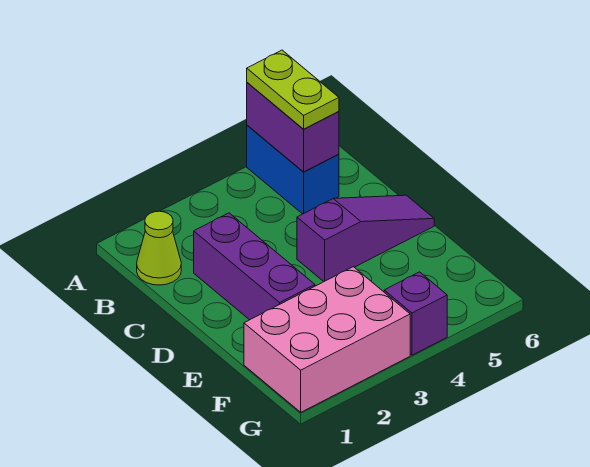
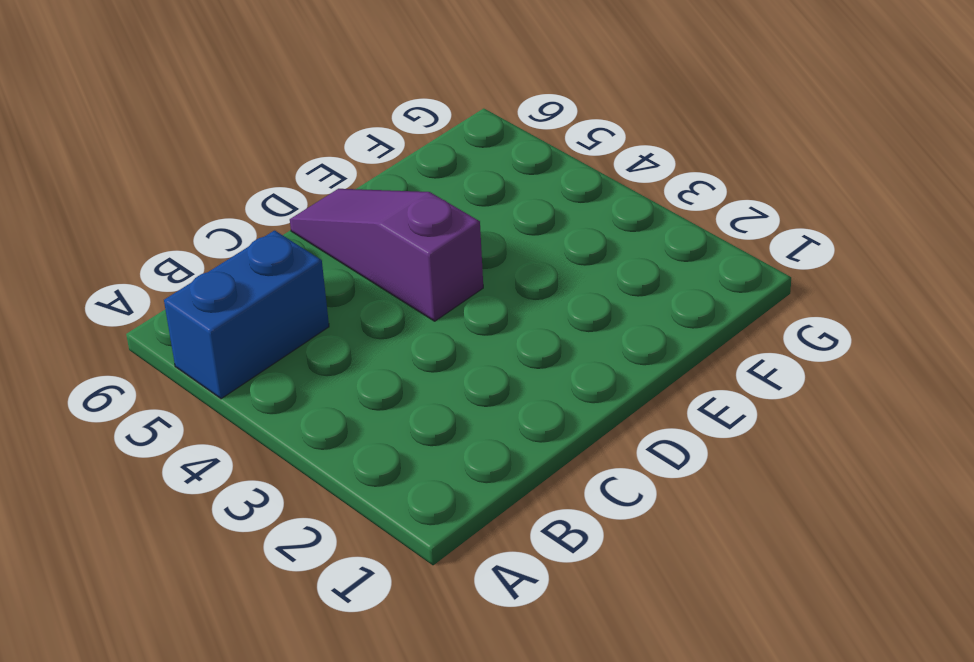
none -> lime cone B1 level 1
none -> purple brick C2:E2 level 1

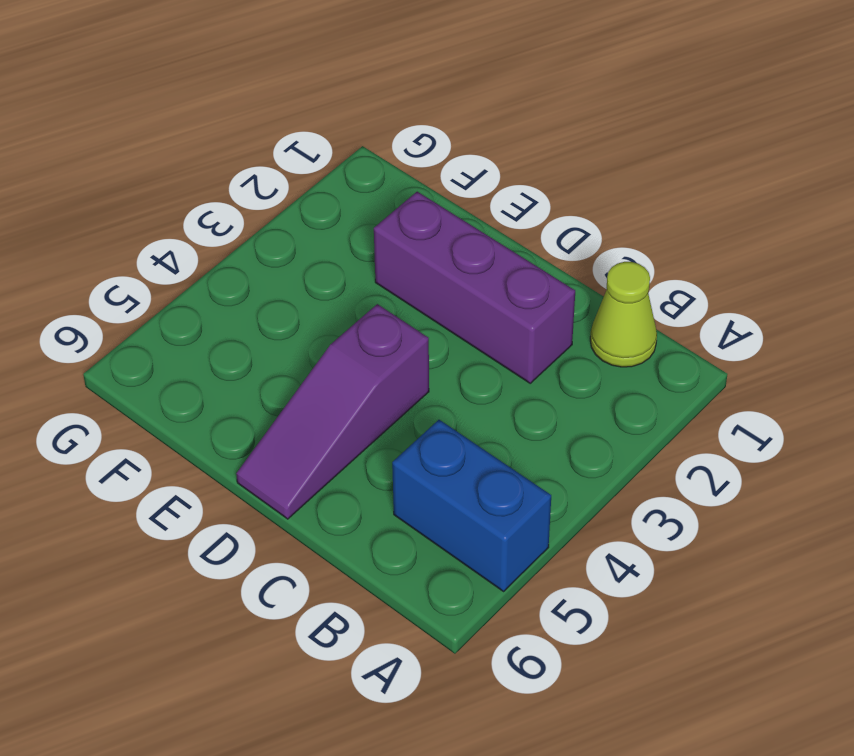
none -> pink brick F1:G3 level 1
none -> purple brick G4 level 1

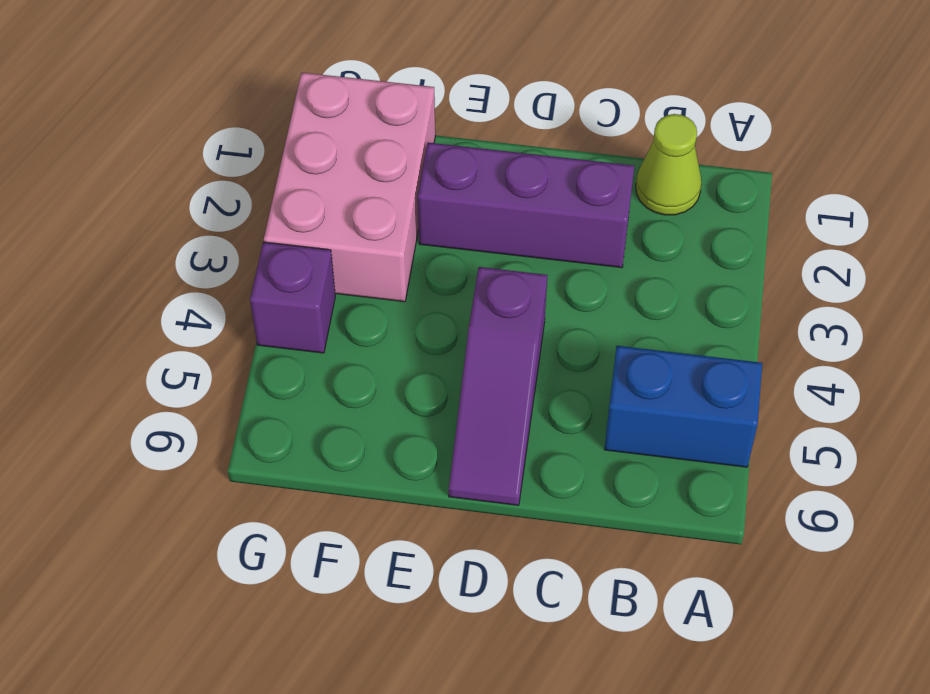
none -> purple brick A5:B5 level 2
none -> lime plate A5:B5 level 3

